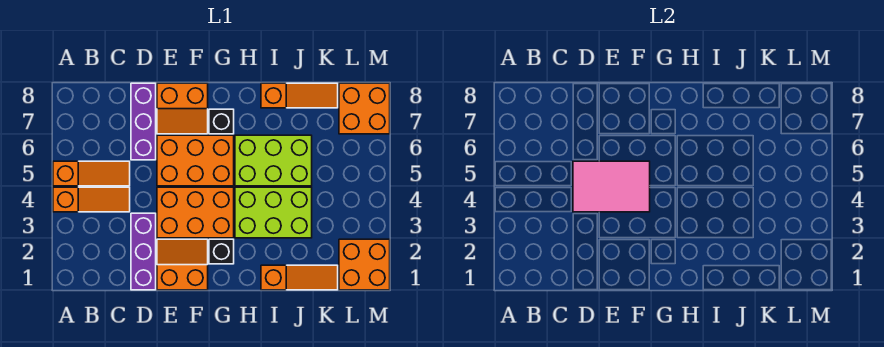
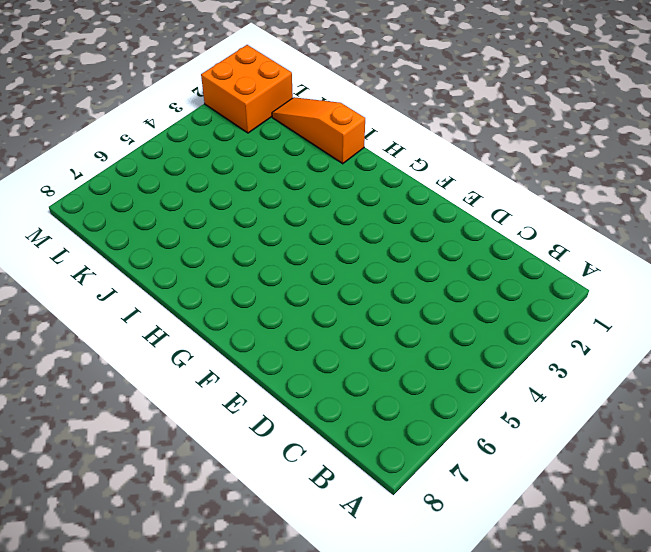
none -> orange slope A4:C4 level 1 top A
none -> orange slope A5:C5 level 1 top A
none -> purple brick D1:D3 level 1

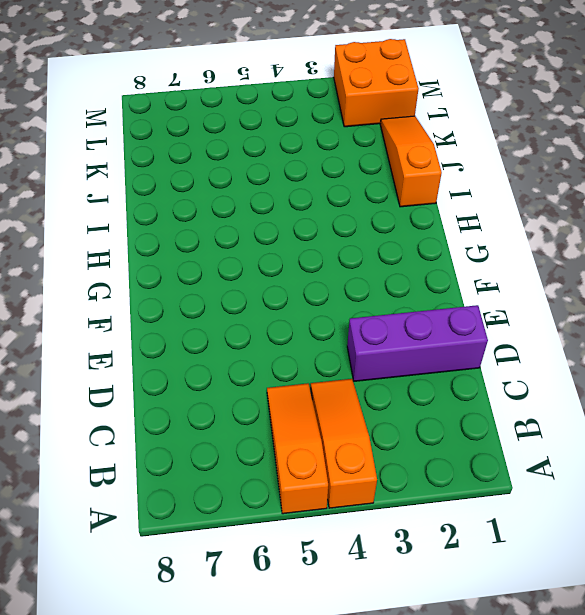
none -> purple brick D6:D8 level 1
none -> orange slope E1:F2 level 1 top 1
none -> orange brick E3:G4 level 1

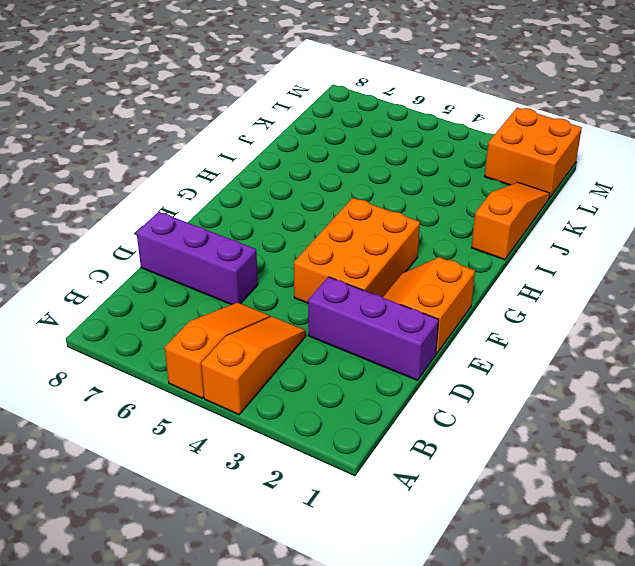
none -> orange brick E5:G6 level 1
none -> orange slope E7:F8 level 1 top 8
none -> black brick G2 level 1

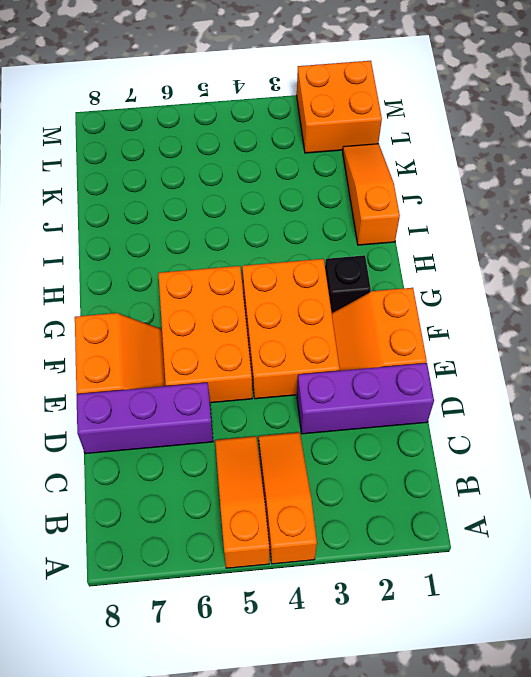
none -> black brick G7 level 1
none -> lime brick H3:J4 level 1
none -> lime brick H5:J6 level 1

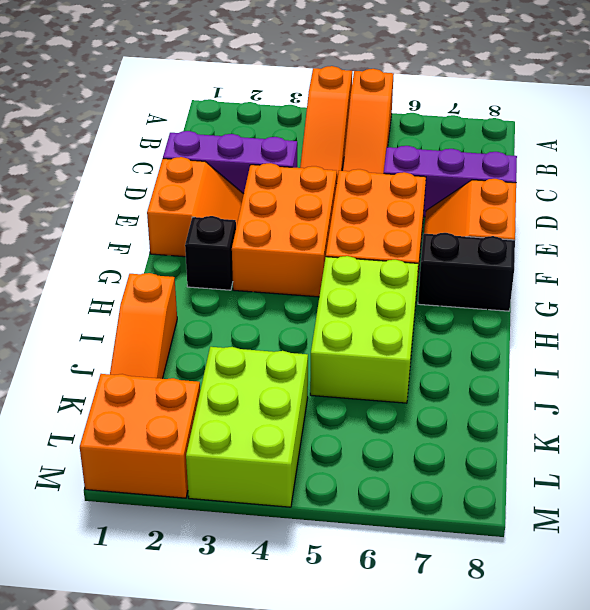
black brick G7:G8 level 1 -> black brick G7 level 1
lime brick K3:M4 level 1 -> lime brick H3:J4 level 1
none -> orange slope I8:K8 level 1 top I
none -> orange brick L7:M8 level 1
none -> pink tile D4:F5 level 2

